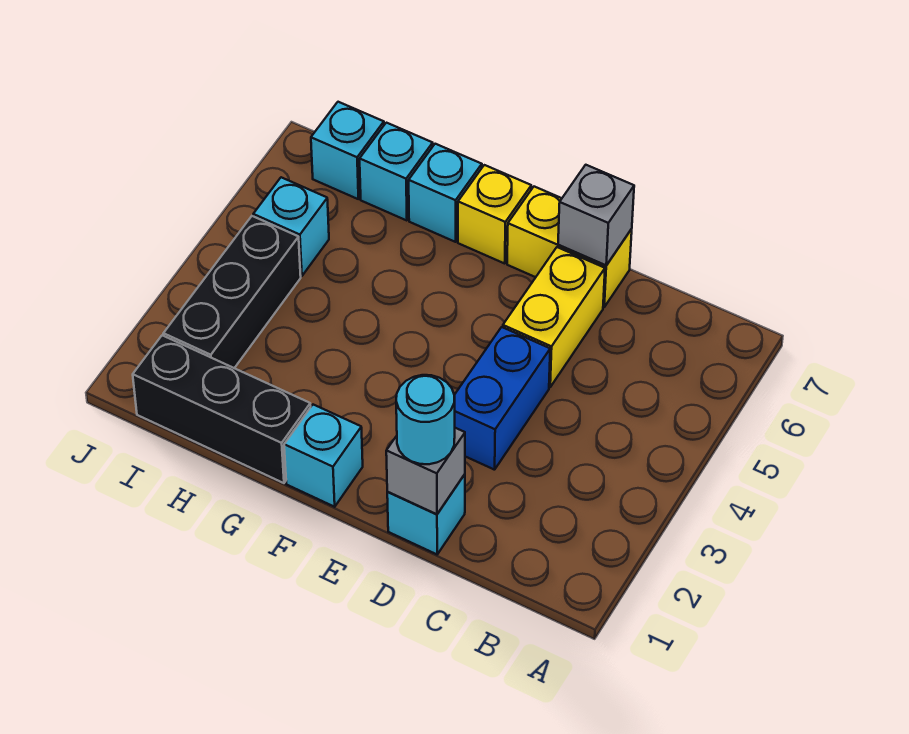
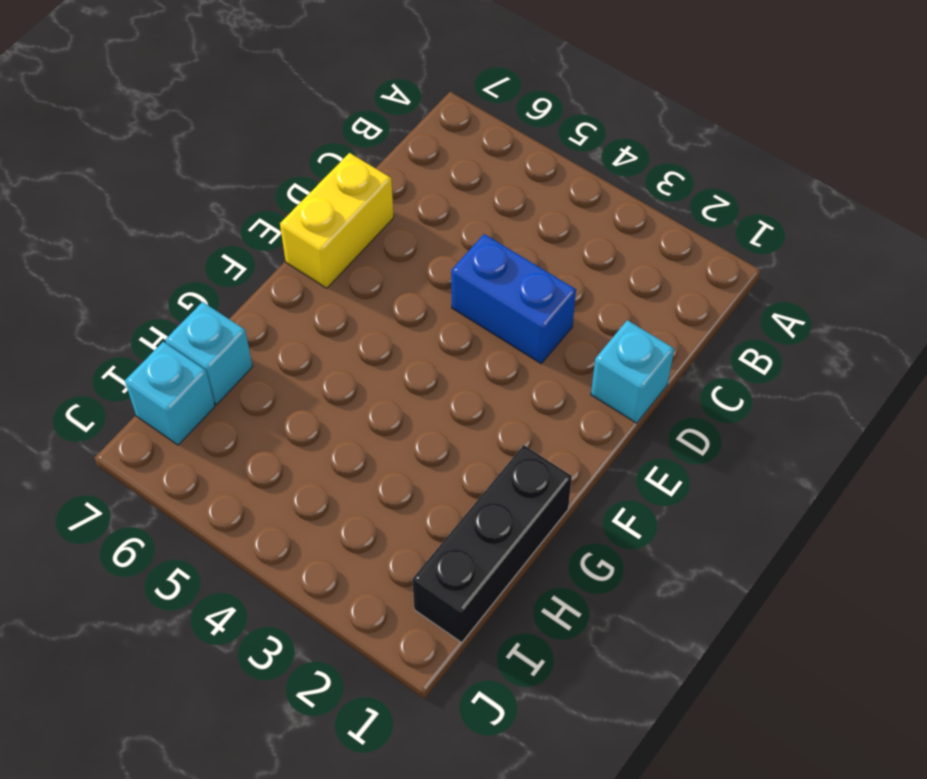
none -> yellow brick D5:D6 level 1
none -> cyan brick F1 level 1
none -> yellow brick F7 level 1

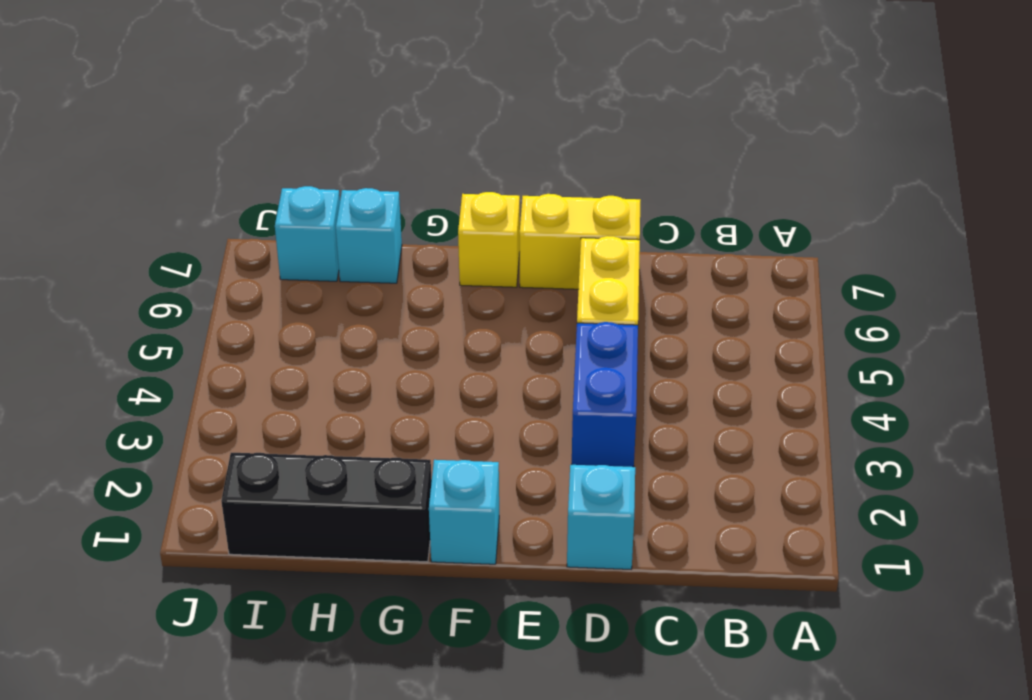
none -> cyan brick G7 level 1
none -> black brick I2:I4 level 1
none -> cyan brick I5 level 1

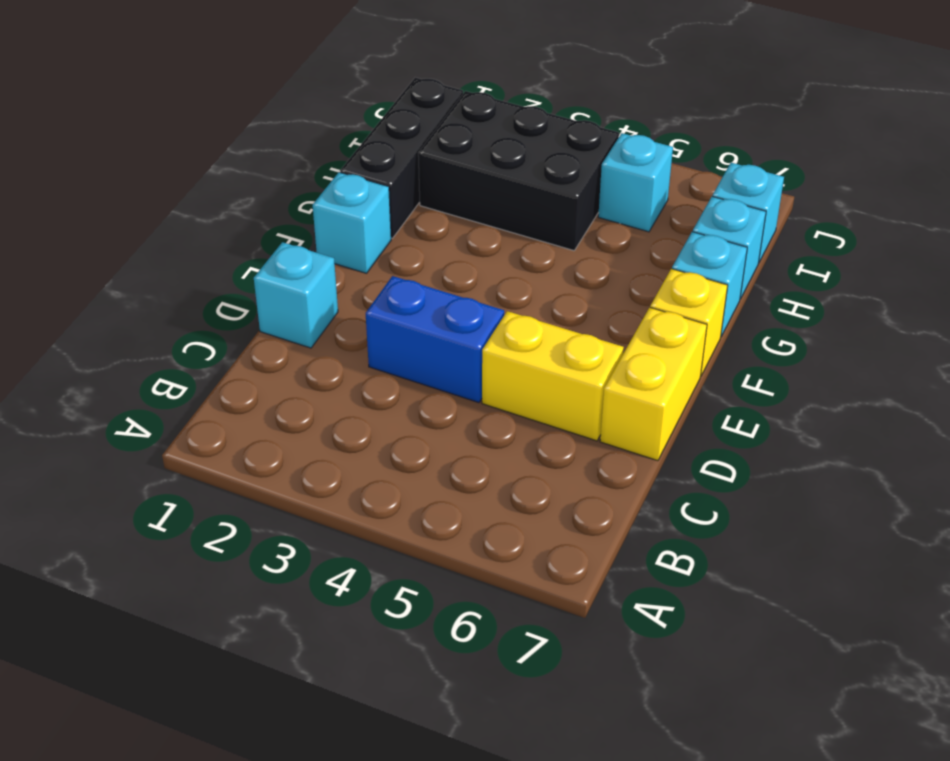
black brick H2:I4 level 1 -> black brick I2:I4 level 1
none -> grey brick D1 level 2
none -> grey brick D7 level 2
none -> cyan round brick D1 level 3

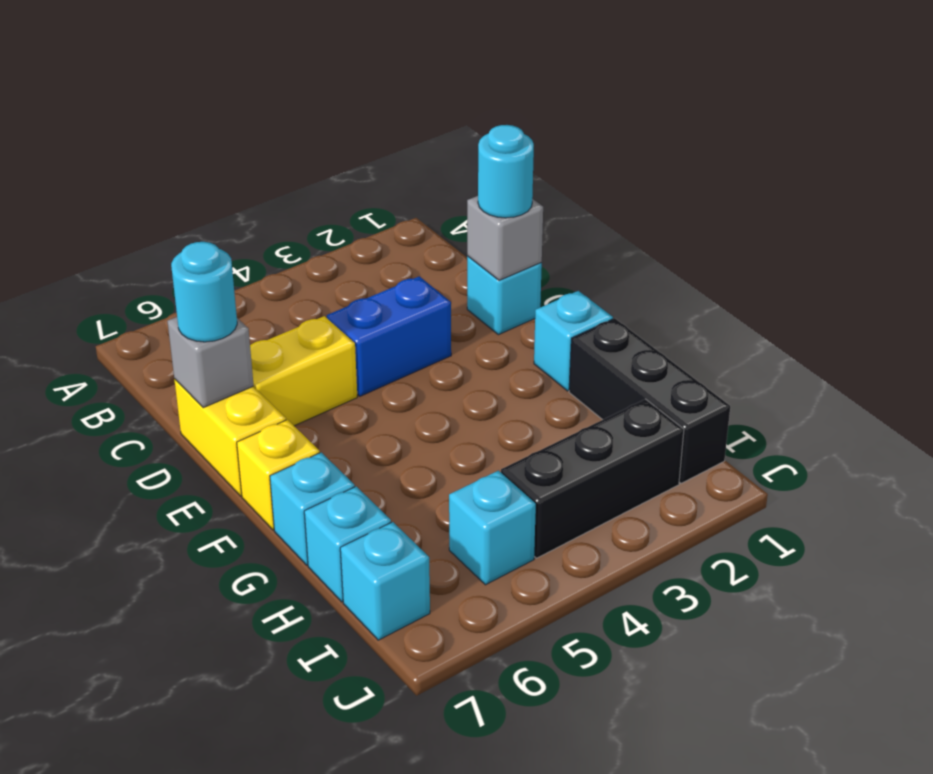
cyan round brick D7 level 3 -> none

